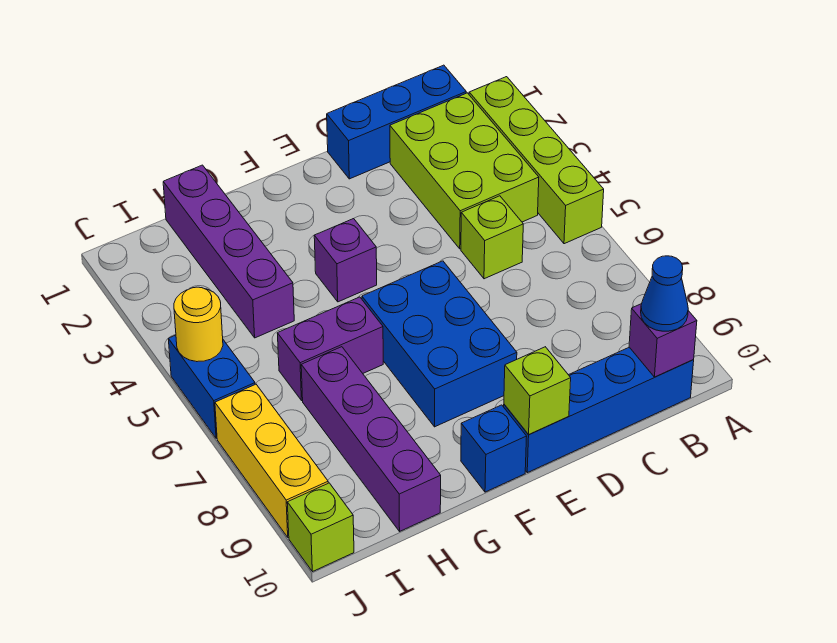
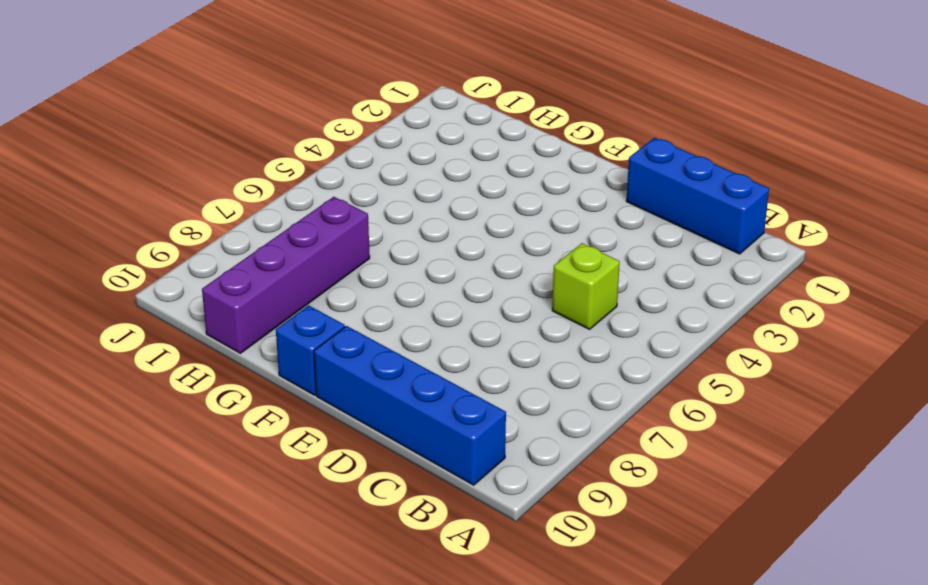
none -> lime brick A2:A5 level 1
none -> lime brick B2:C4 level 1
none -> blue brick E6:F8 level 1

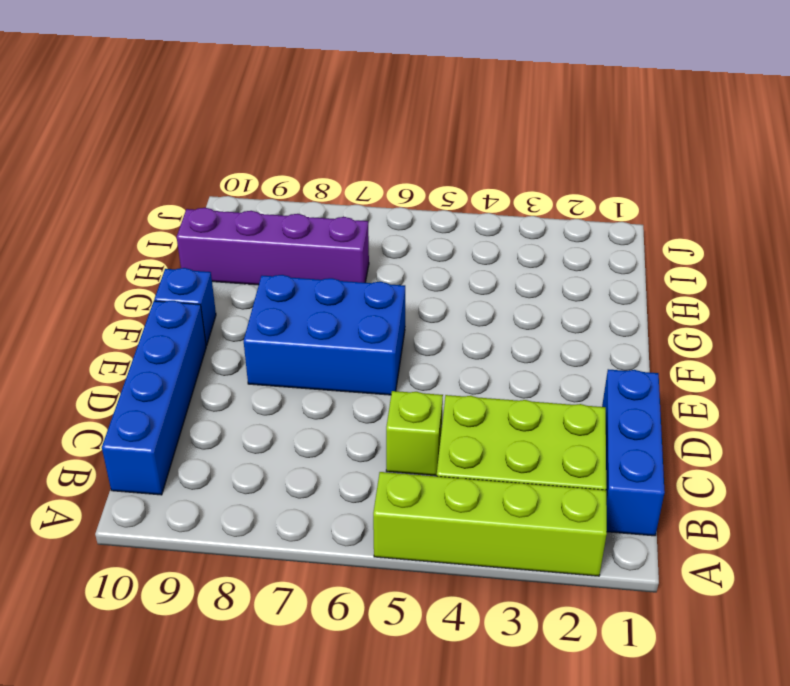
none -> purple brick F4 level 1
none -> purple brick G6:H6 level 1
none -> purple brick H1:H4 level 1

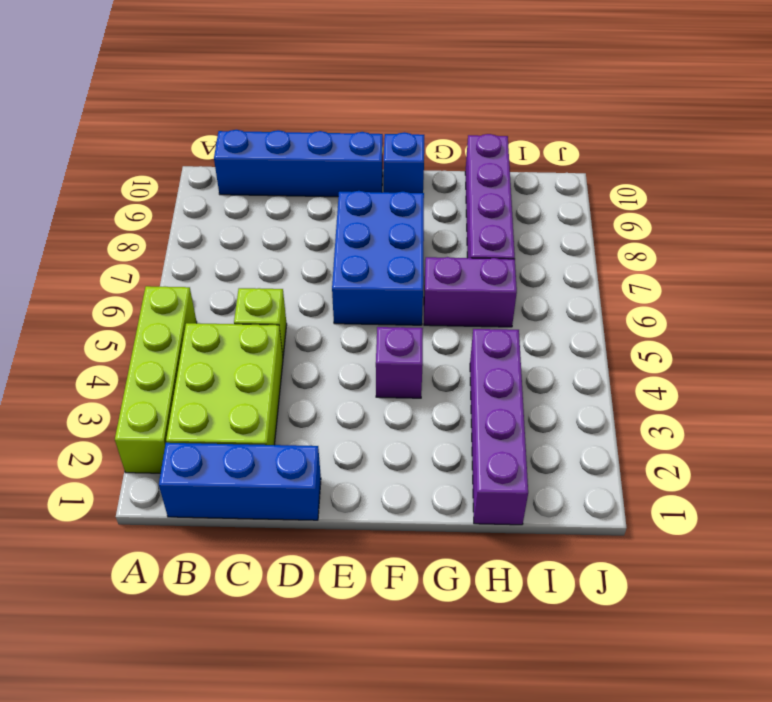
none -> blue brick J5:J6 level 1
none -> yellow brick J7:J9 level 1
none -> lime brick J10 level 1

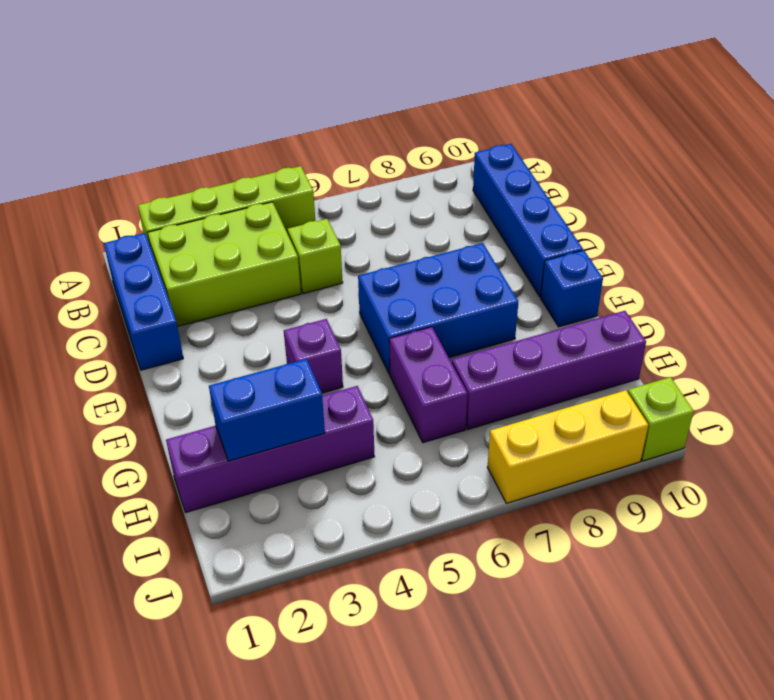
blue brick H2:H3 level 2 -> blue brick J5:J6 level 1
none -> purple brick B10 level 2
none -> lime brick E10 level 2
none -> yellow round brick J5 level 2

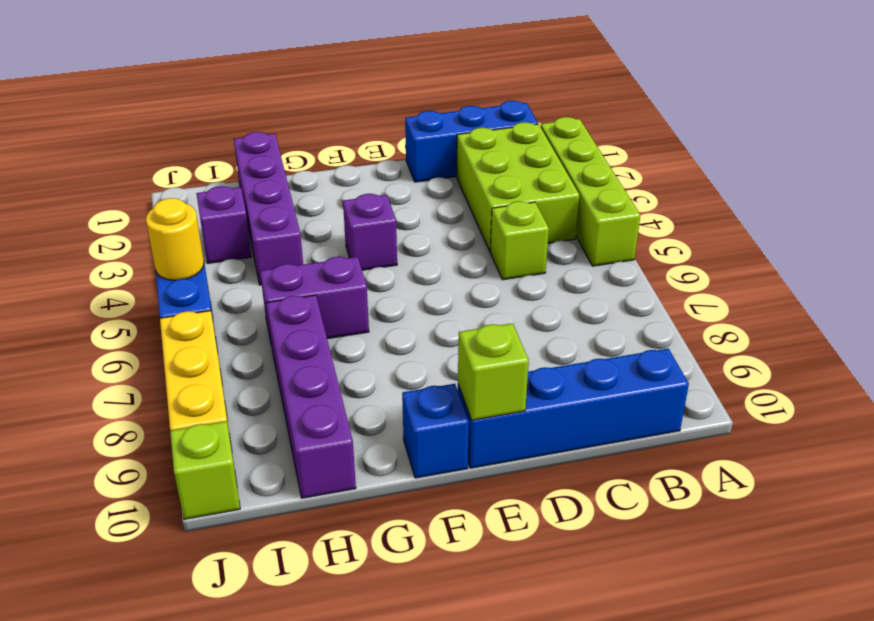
purple brick I3 level 1 -> purple brick B10 level 2
none -> blue brick E6:F8 level 1
none -> blue cone B10 level 3

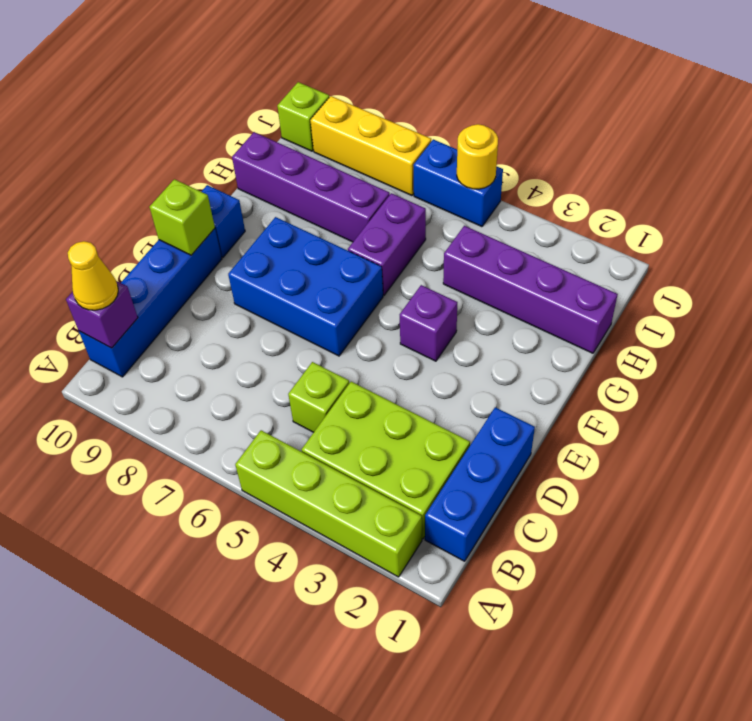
yellow cone B10 level 3 -> blue cone B10 level 3

